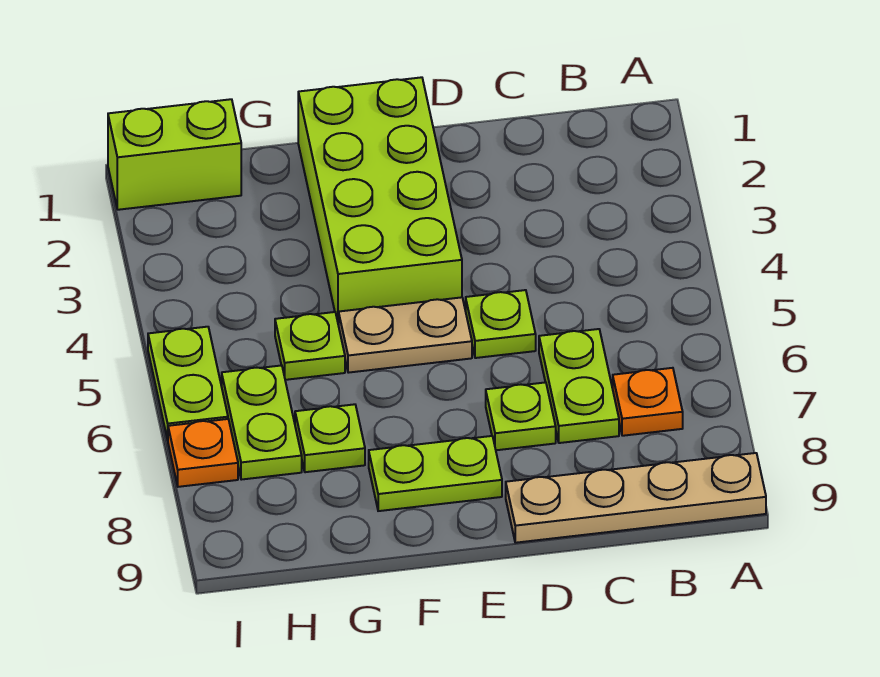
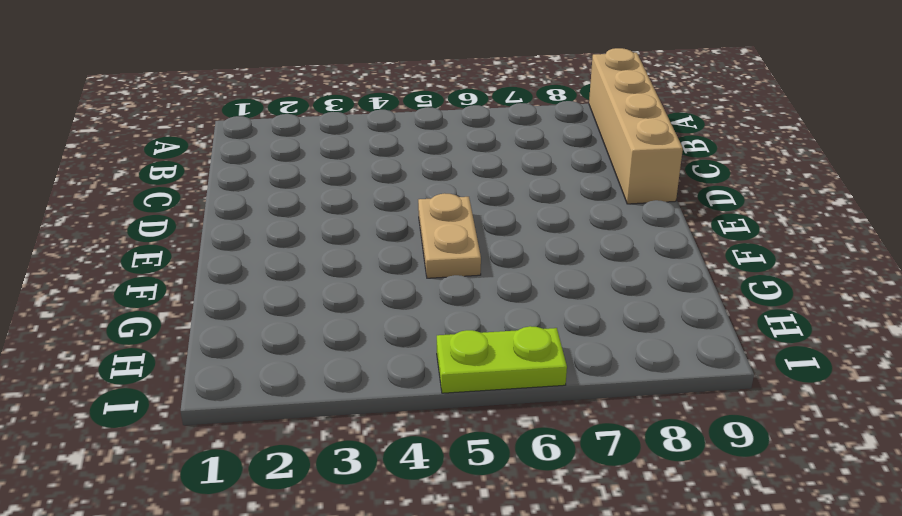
tan brick A9:D9 level 1 -> tan plate A9:D9 level 1
none -> orange plate B7 level 1
none -> lime plate C6:C7 level 1
none -> lime plate D5 level 1

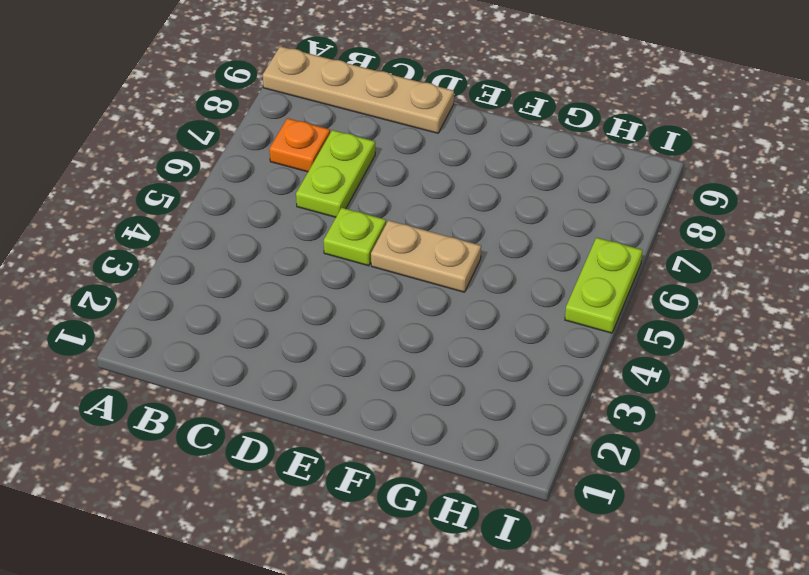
none -> lime plate D7 level 1
none -> lime brick E1:F4 level 1
none -> lime plate E8:F8 level 1

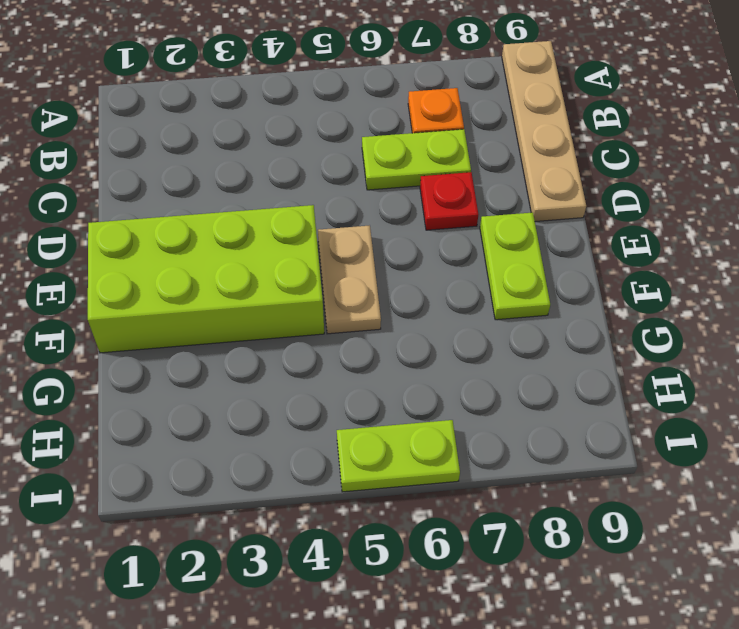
red plate D7 level 1 -> lime plate D7 level 1
none -> lime plate D5 level 1
none -> lime plate G5 level 1
none -> lime plate G7 level 1

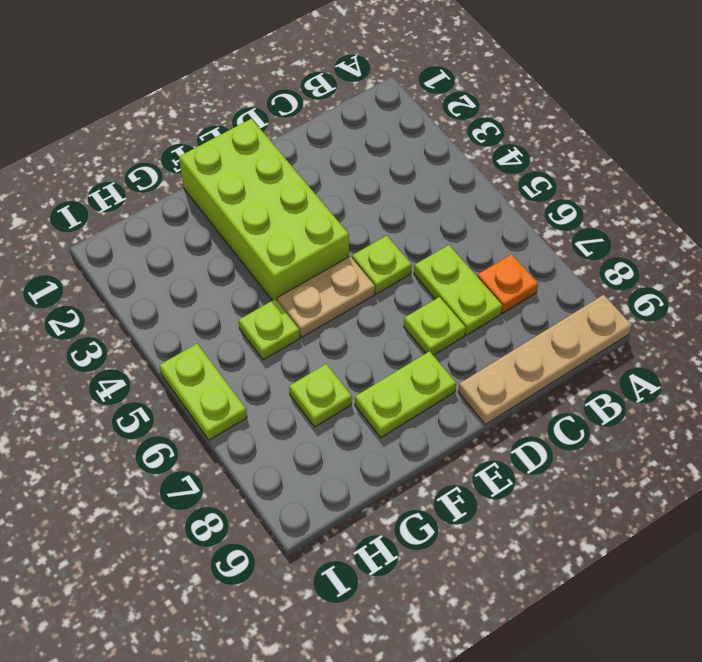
none -> lime brick H1:I1 level 1
none -> lime plate H6:H7 level 1
none -> orange plate I7 level 1

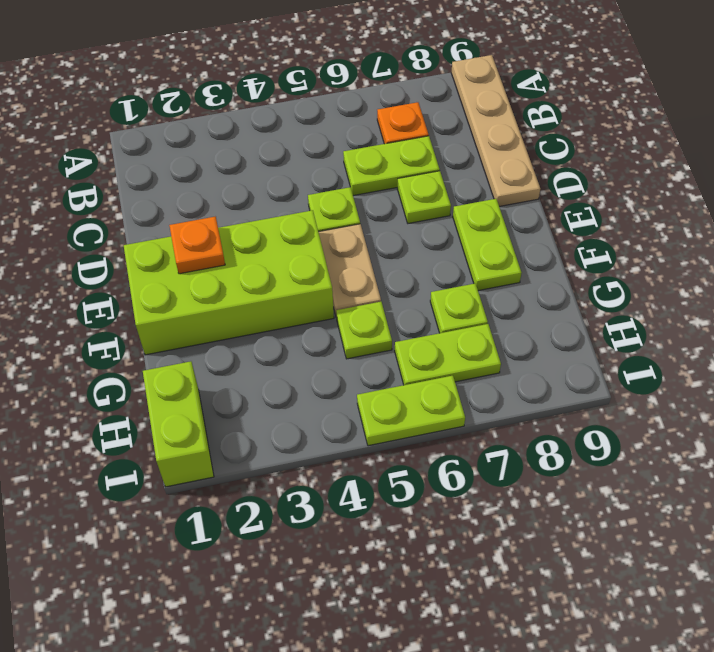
orange plate E2 level 2 -> orange plate I7 level 1

